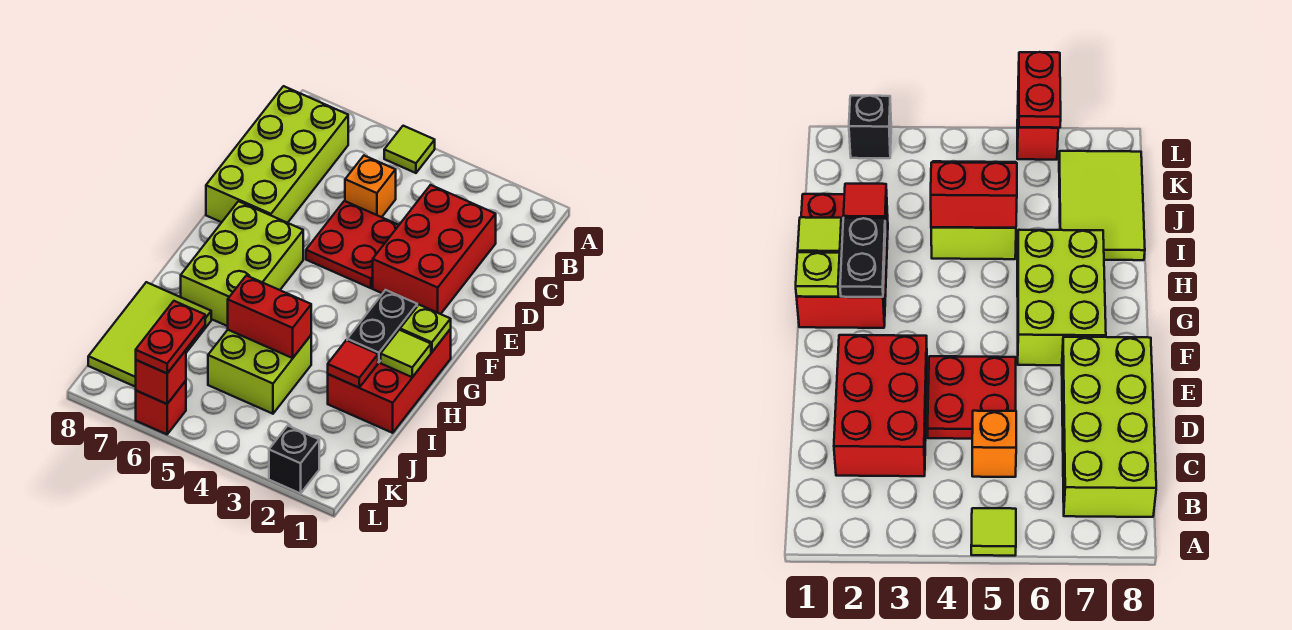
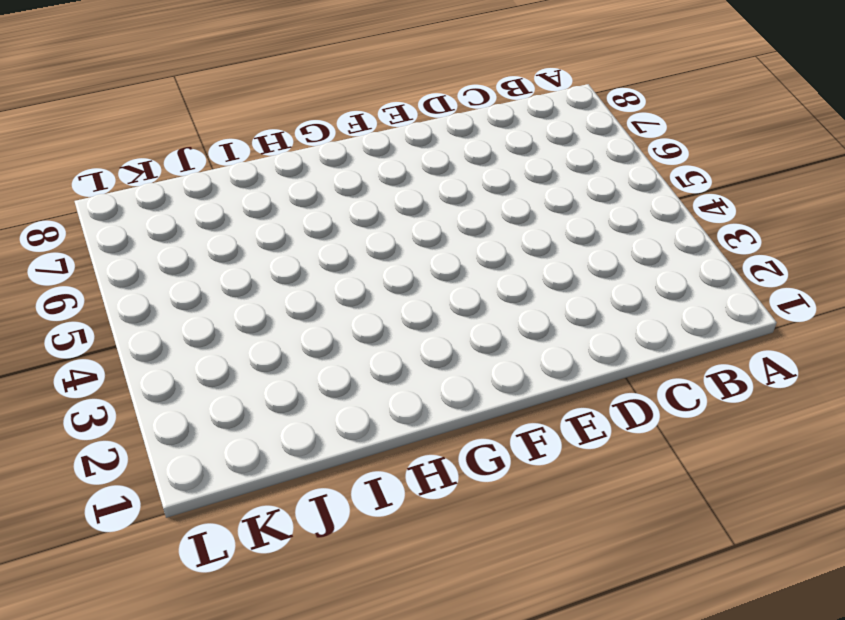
none -> lime tile A5 level 1
none -> lime brick B7:E8 level 1
none -> red brick C2:E3 level 1

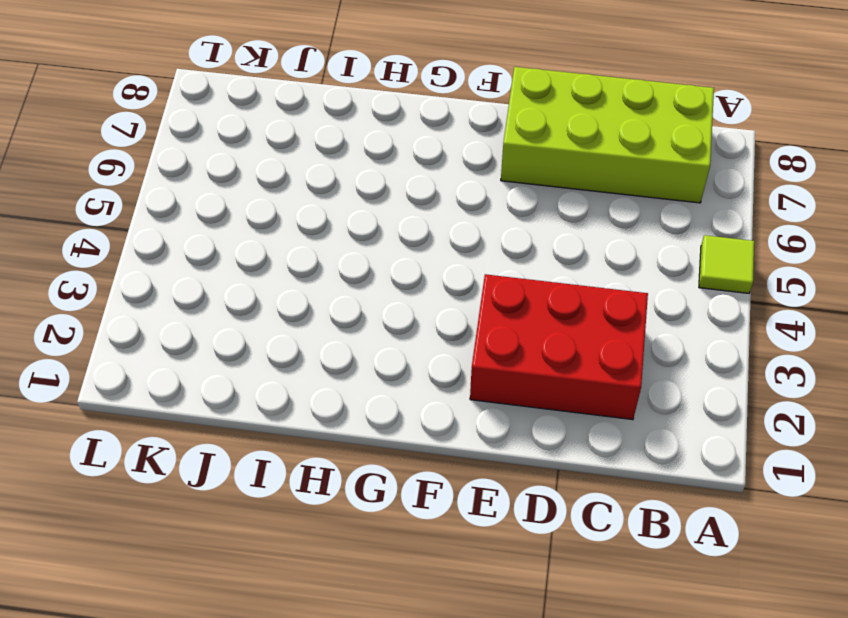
none -> orange brick C5 level 1
none -> red plate D4:E5 level 1
none -> lime brick F6:H7 level 1

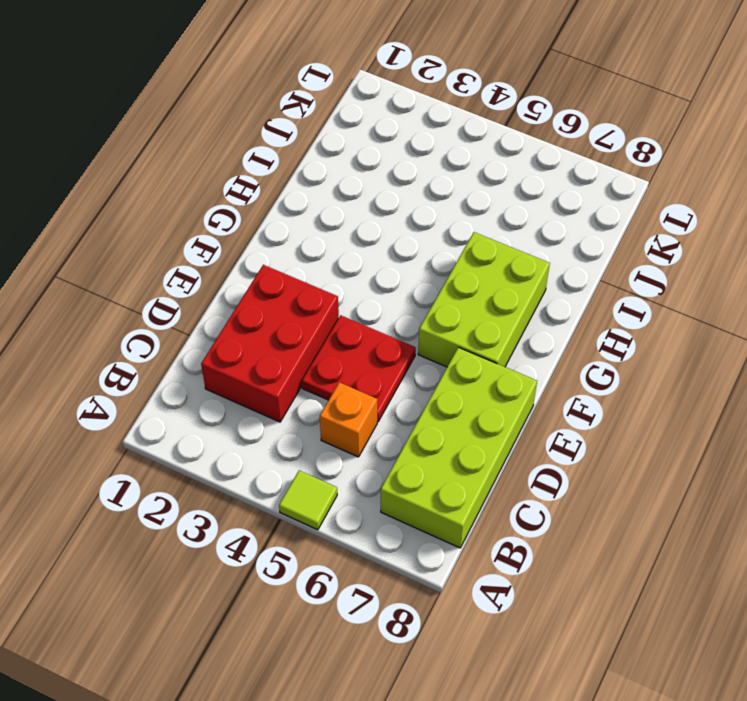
none -> red brick G1:I2 level 1
none -> lime brick I4:J5 level 1
none -> lime tile I7:K8 level 1

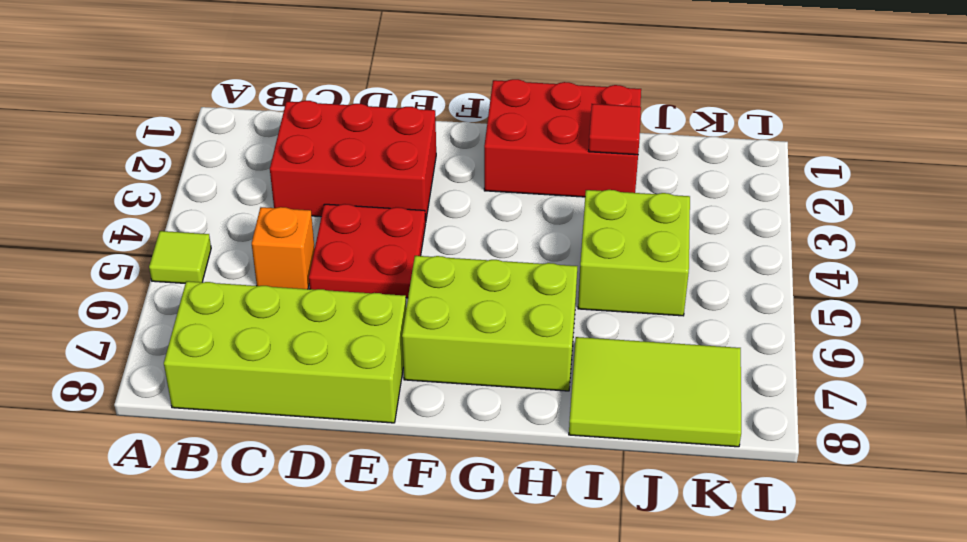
none -> black brick L2 level 1
none -> red brick L6 level 1
none -> lime plate G1 level 2

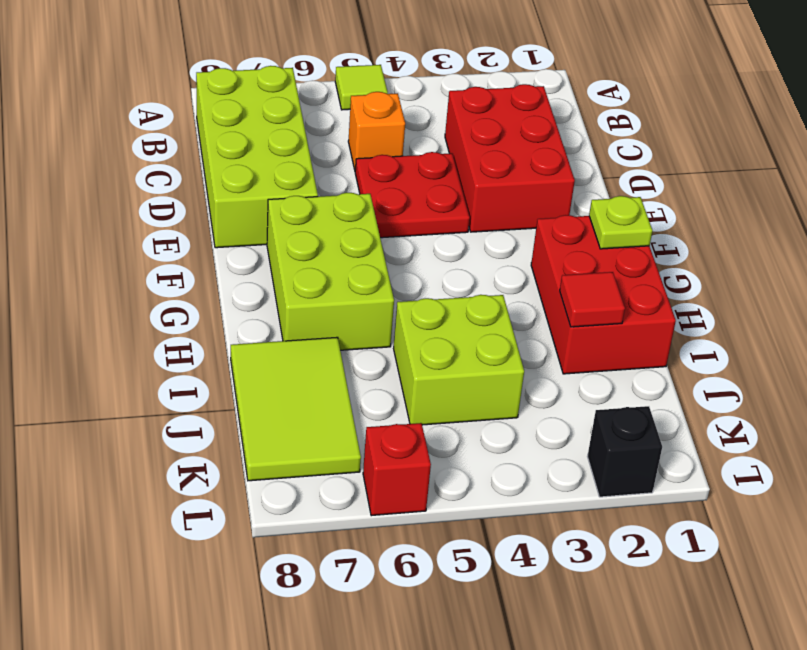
none -> black plate G2:H2 level 2
none -> lime tile H1 level 2
none -> red brick I4:I5 level 2

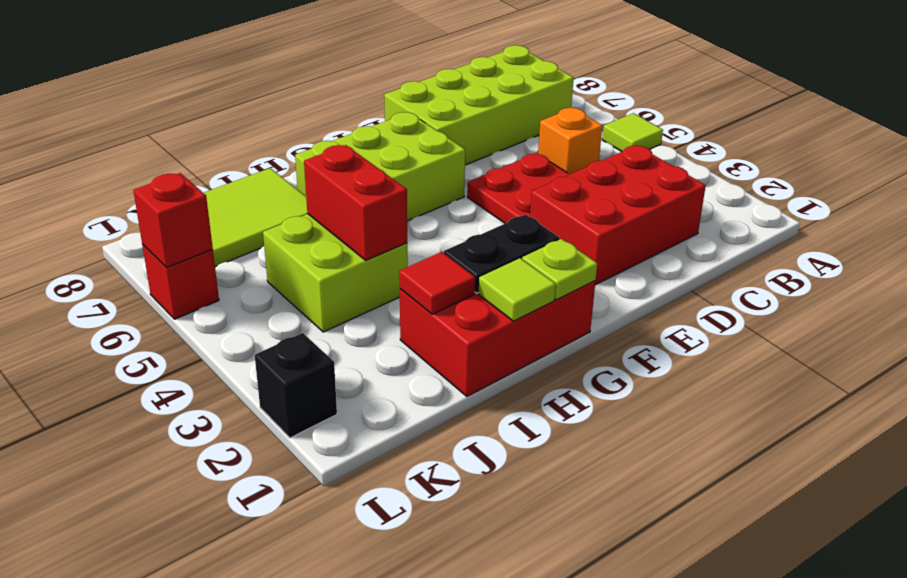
none -> red plate K6:L6 level 3

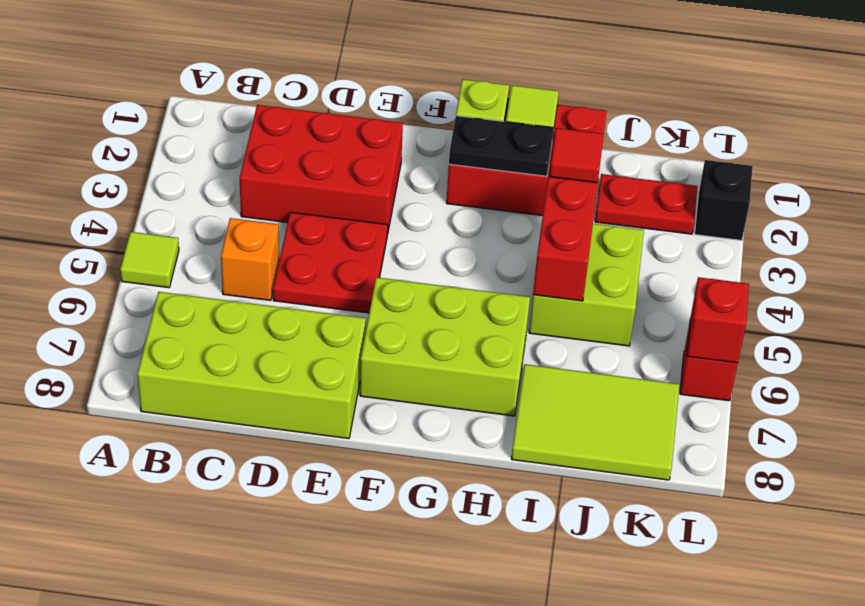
red plate J2:K2 level 1 -> red plate K6:L6 level 3

